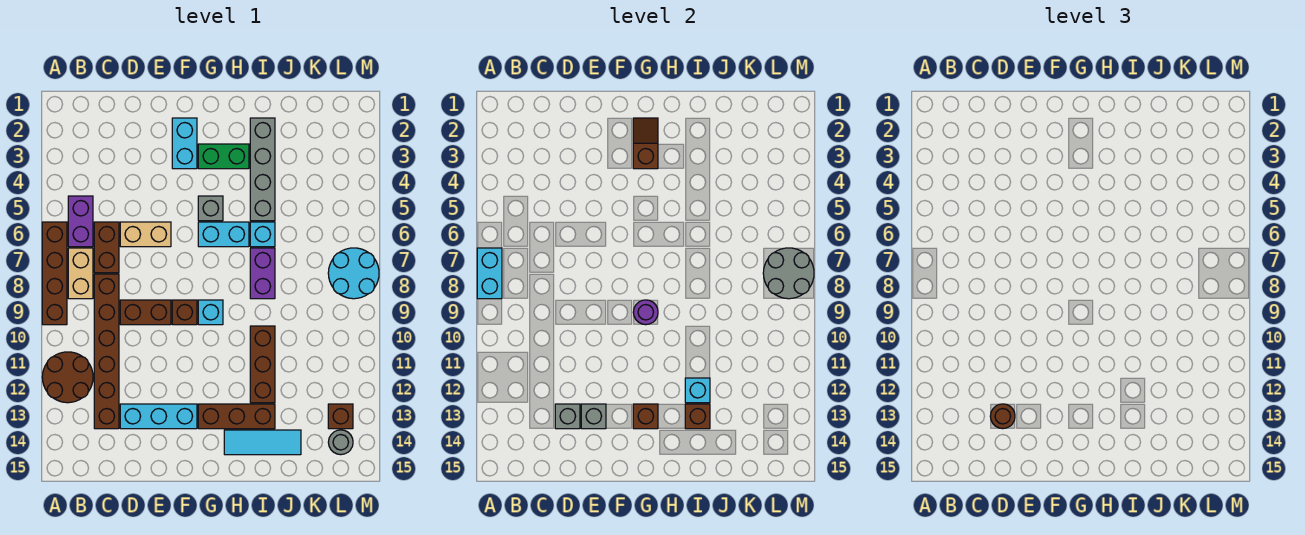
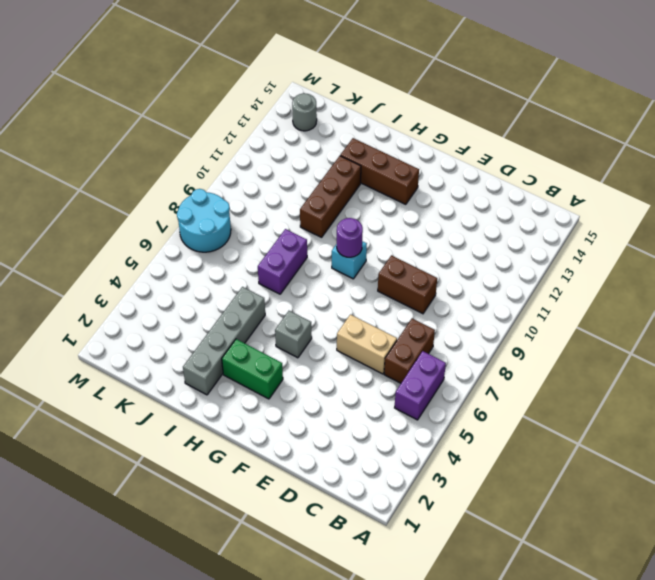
none -> brown brick A6:A9 level 1
none -> brown round brick A11:B12 level 1
none -> tan brick B7:B8 level 1
none -> brown brick C8:C13 level 1

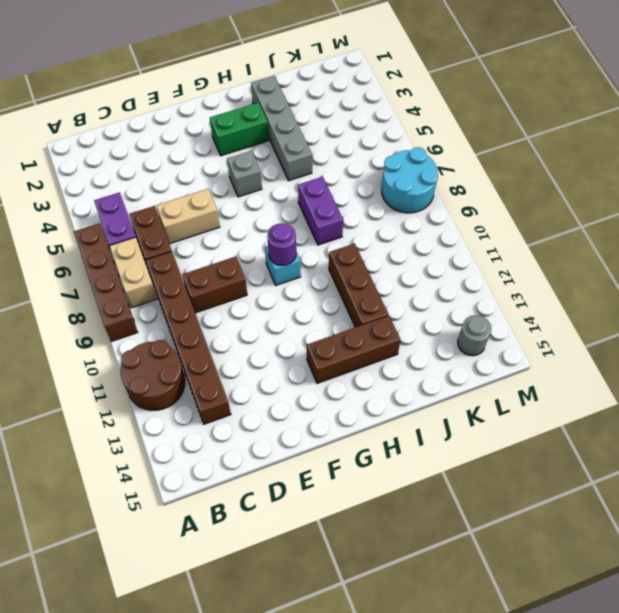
none -> cyan brick D13:F13 level 1
none -> cyan brick F2:F3 level 1
none -> brown brick F9 level 1
none -> cyan brick G6:H6 level 1

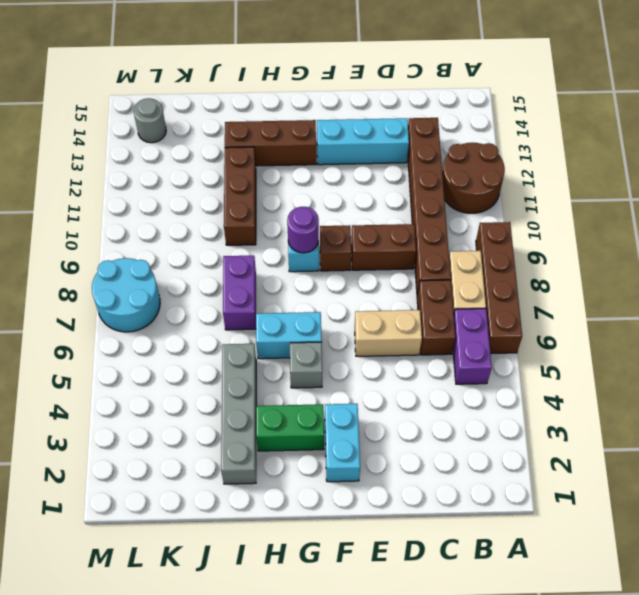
none -> cyan tile H14:J14 level 1
none -> cyan brick I6 level 1
none -> brown brick L13 level 1
none -> cyan brick A7:A8 level 2

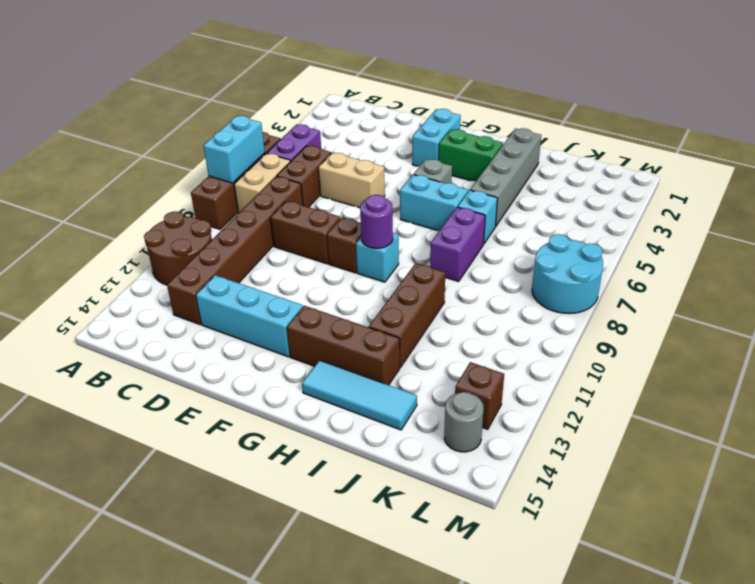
none -> grey brick D13 level 2
none -> grey brick E13 level 2
none -> brown slope G2:G3 level 2 top 3
none -> brown brick G13 level 2

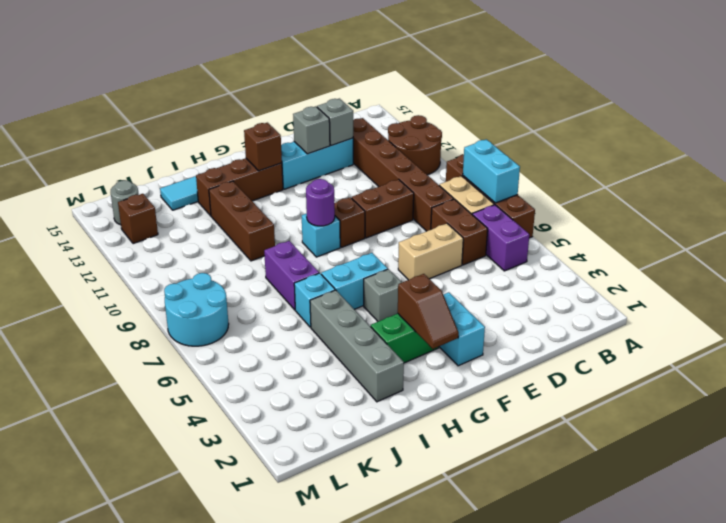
none -> cyan brick I12 level 2
none -> brown brick I13 level 2
none -> grey round brick L7:M8 level 2
none -> brown round brick D13 level 3

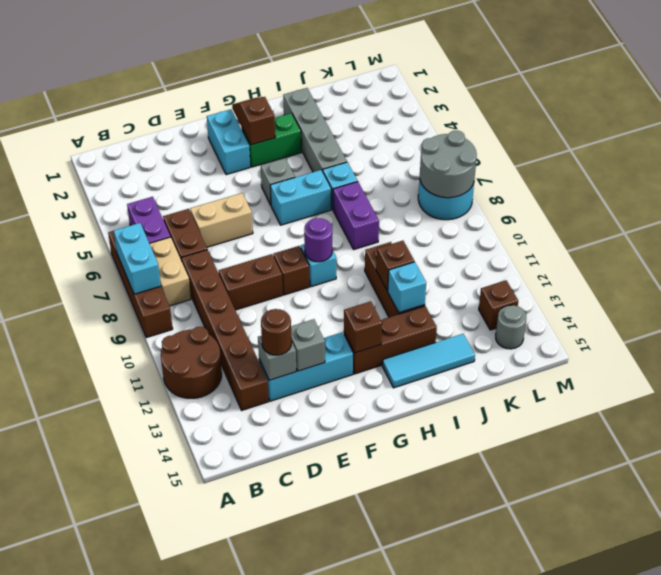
brown brick I11 level 2 -> brown brick I13 level 2

